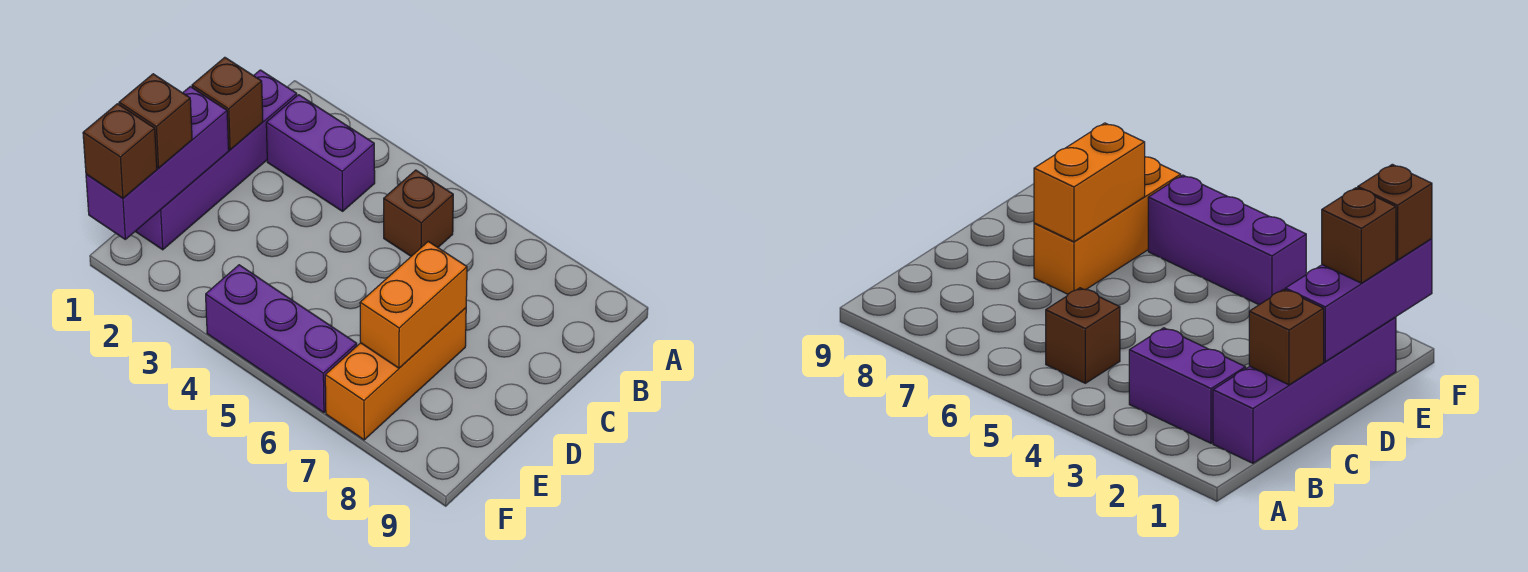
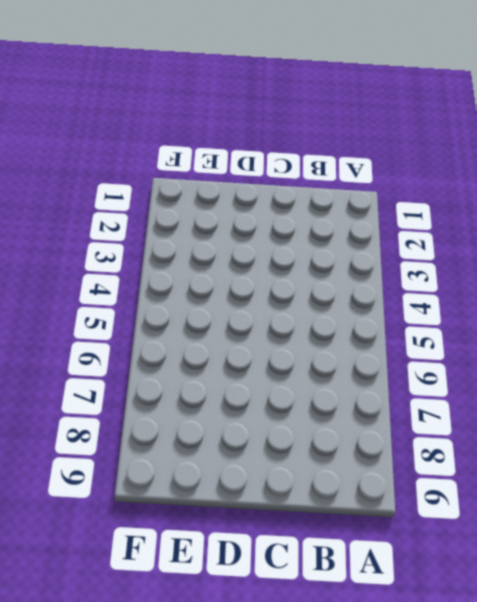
none -> purple brick B1:E1 level 1
none -> purple brick B2:B3 level 1

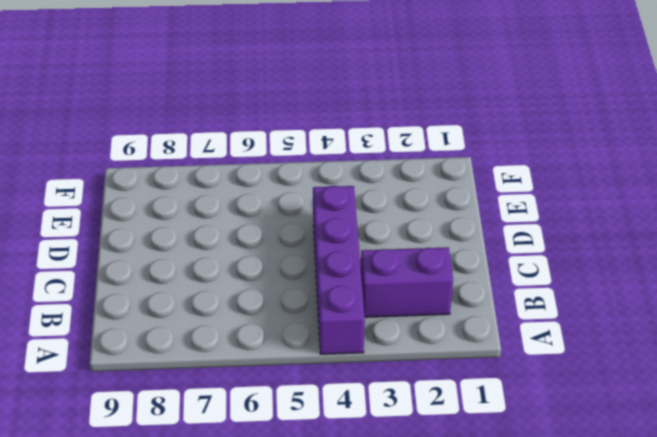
purple brick A4:D4 level 1 -> purple brick B1:E1 level 1
none -> brown brick B5 level 1
none -> orange brick D7:F7 level 1

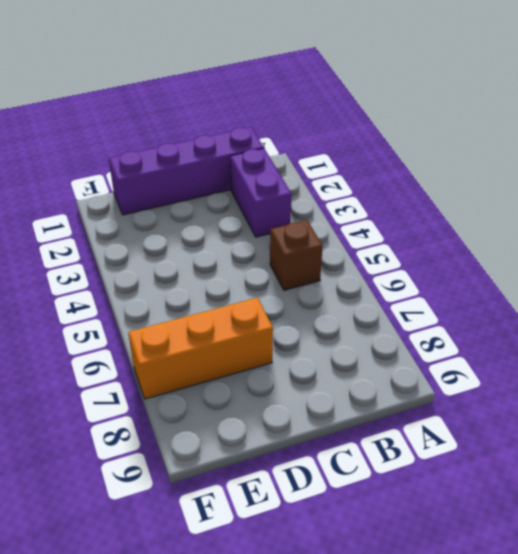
none -> purple brick F4:F6 level 1
none -> brown brick C1 level 2

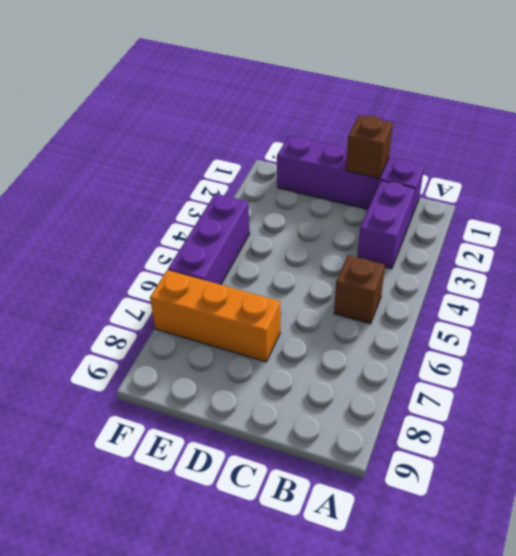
none -> purple brick D1:F1 level 2
none -> orange brick D7:E7 level 2

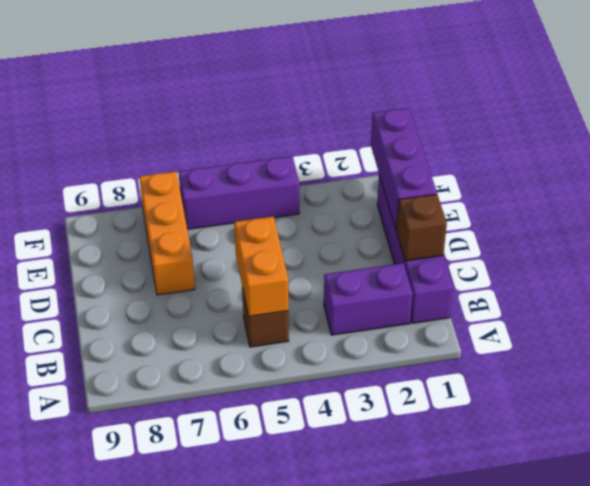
orange brick B5:C5 level 2 -> orange brick D7:E7 level 2
none -> brown brick E1 level 3
none -> brown brick F1 level 3

